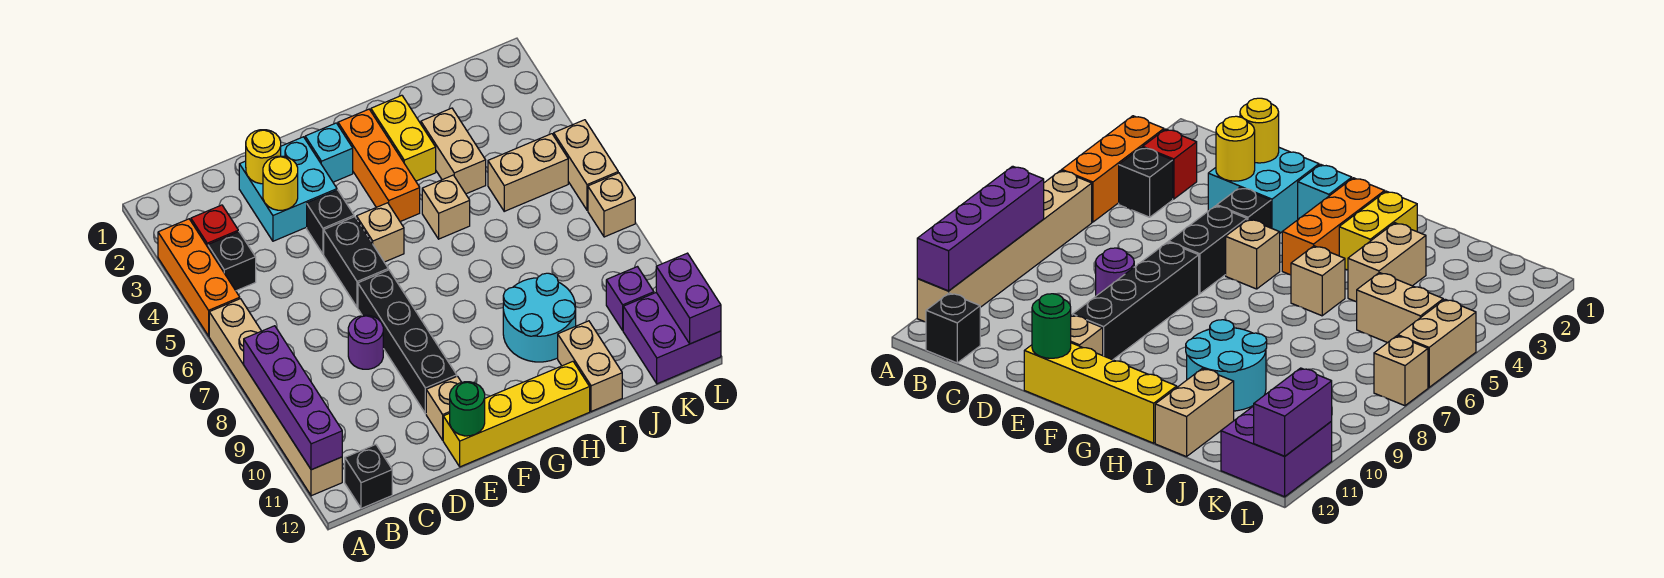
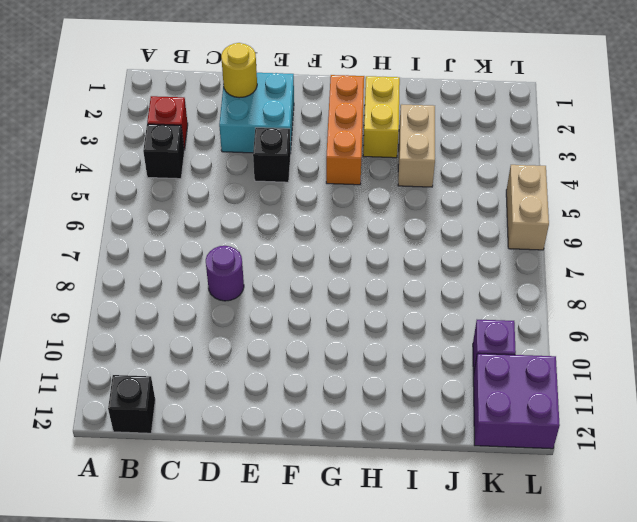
none -> orange brick A3:A5 level 1
none -> tan brick A6:A11 level 1
none -> black brick E5:E6 level 1
none -> black brick E7:E10 level 1

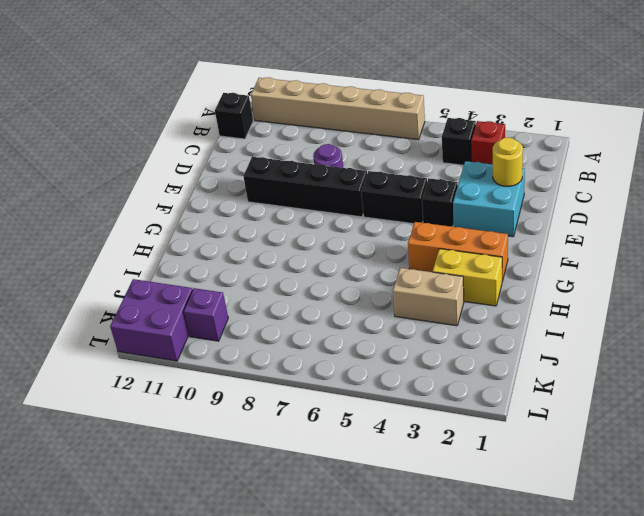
none -> orange brick A3:A5 level 1
none -> tan brick E11 level 1
none -> yellow brick E12:H12 level 1
none -> cyan brick F2 level 1

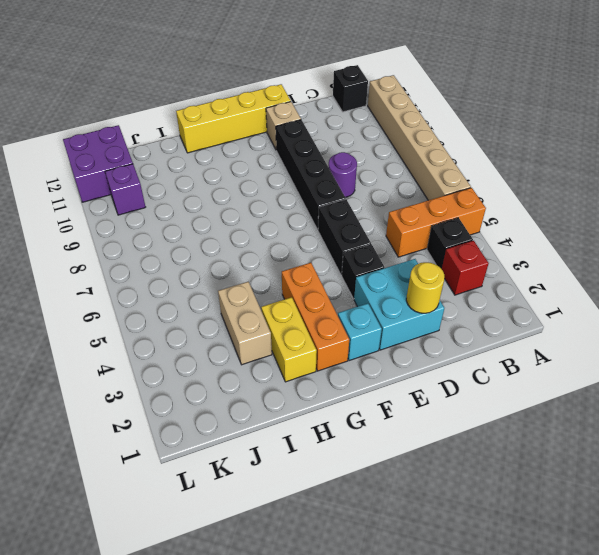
orange brick A5:C5 level 1 -> orange brick A3:A5 level 1
none -> tan brick F5 level 1
none -> tan brick H5 level 1
none -> cyan round brick H9:I10 level 1
none -> tan brick I11:I12 level 1

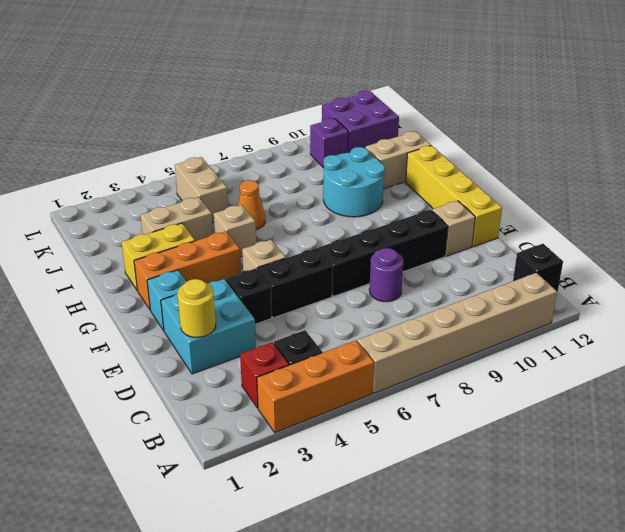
orange cone I6 level 1 -> none
none -> tan brick L5:L6 level 1
none -> tan brick L7 level 1
none -> purple brick A8:A11 level 2
none -> yellow round brick D3 level 2

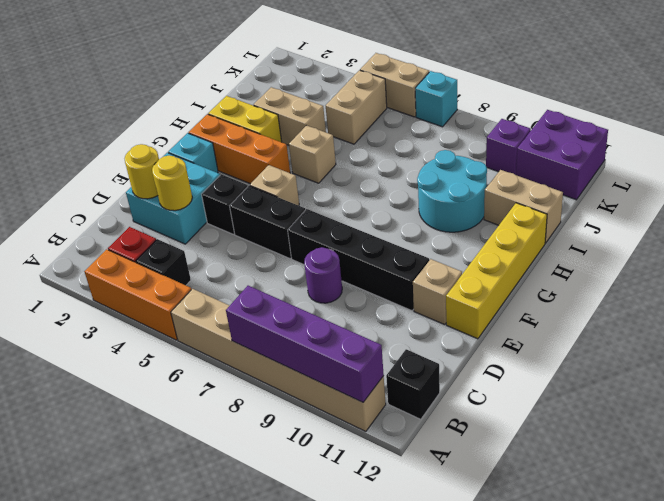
cyan brick L7 level 1 -> tan brick L7 level 1
none -> green round brick E12 level 2
none -> purple brick L11:L12 level 2

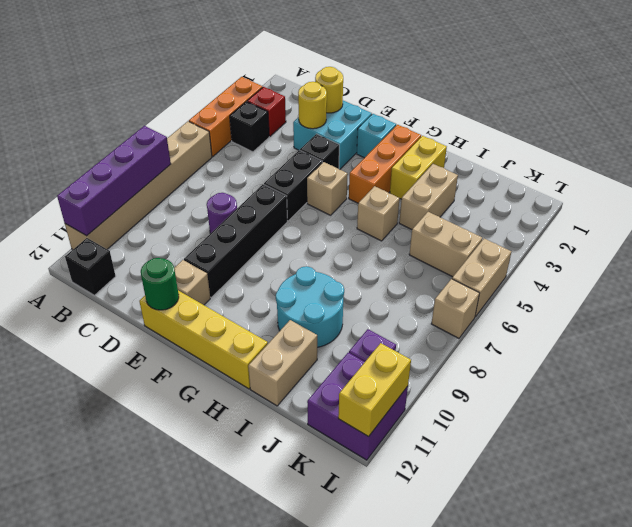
yellow brick L11:L12 level 2 -> purple brick L11:L12 level 2

